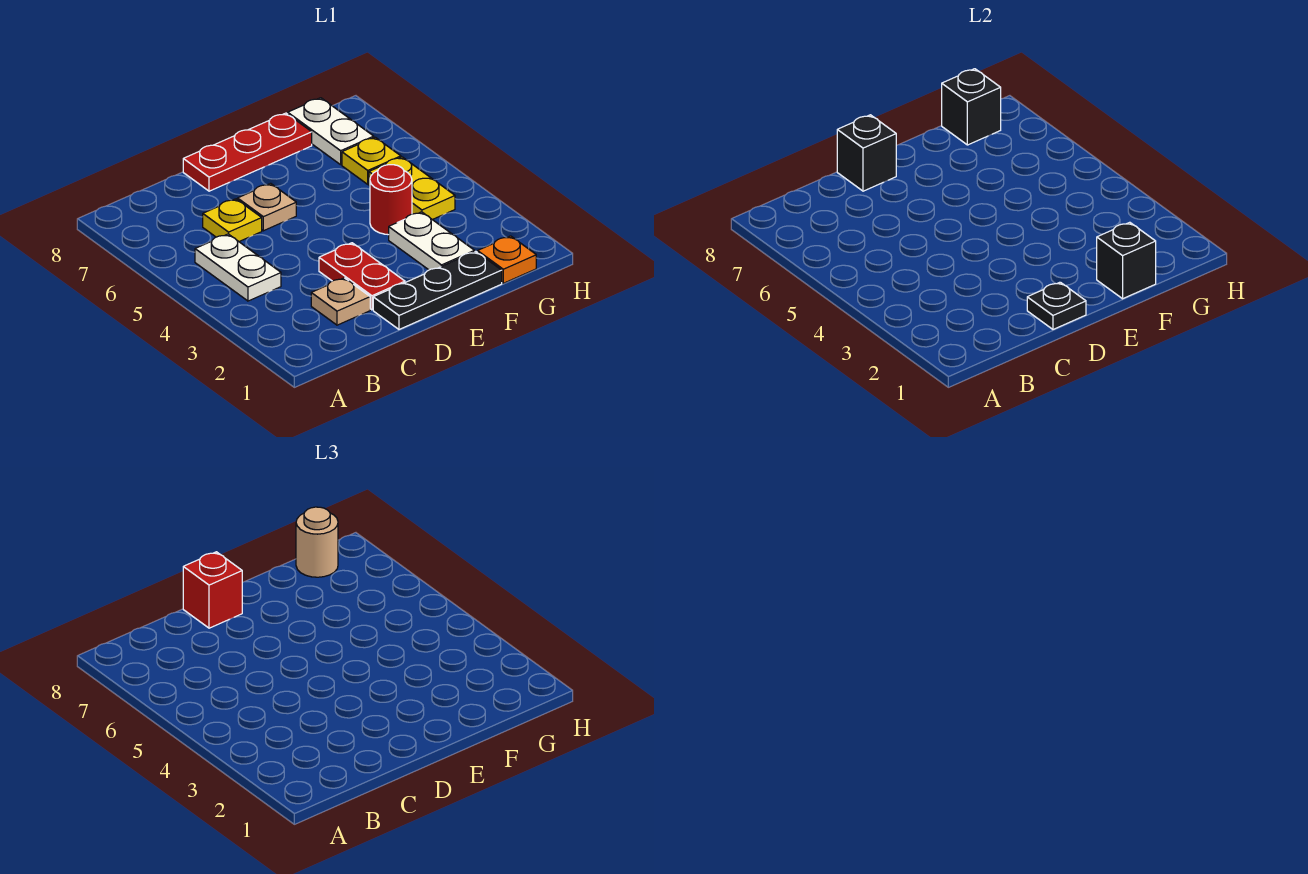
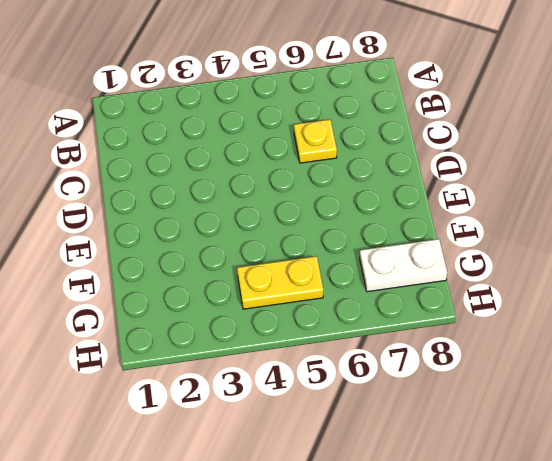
none -> white plate B4:B5 level 1
none -> tan plate C2 level 1
none -> black plate D1:F1 level 1

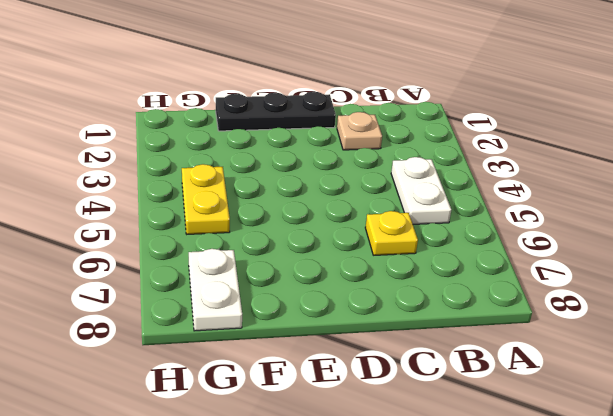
none -> red plate D2:D3 level 1
none -> tan plate D6 level 1
none -> red plate D8:F8 level 1

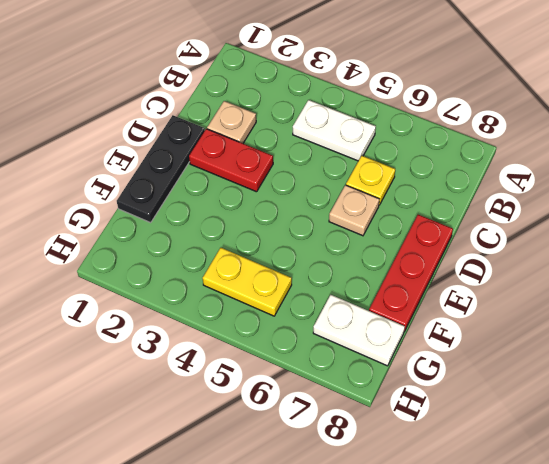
none -> white plate F2:F3 level 1
none -> red round brick F4 level 1
none -> orange plate G1 level 1

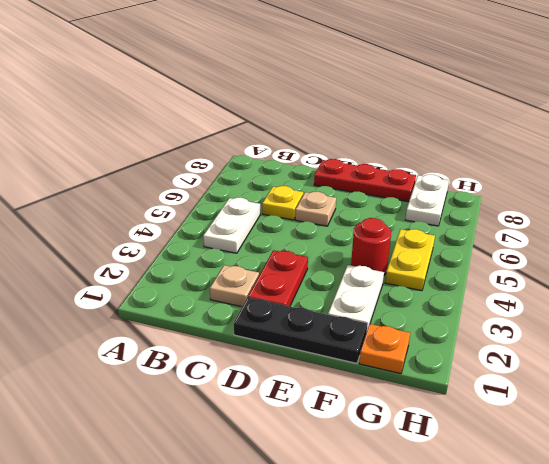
none -> yellow plate G6 level 1
none -> black plate D1 level 2
none -> black brick D8 level 2

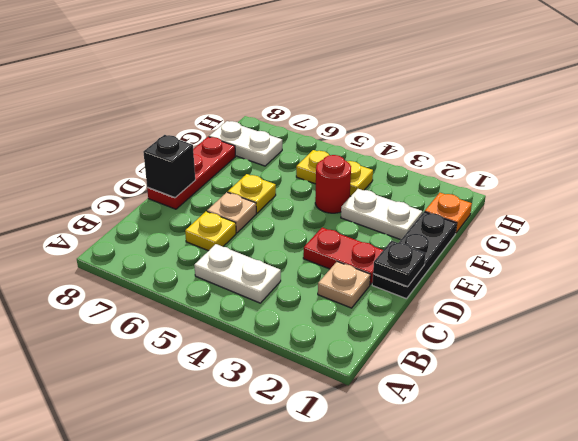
yellow plate E6 level 1 -> yellow plate G6 level 1
none -> black brick F1 level 2
none -> black brick G8 level 2
none -> red brick D8 level 3

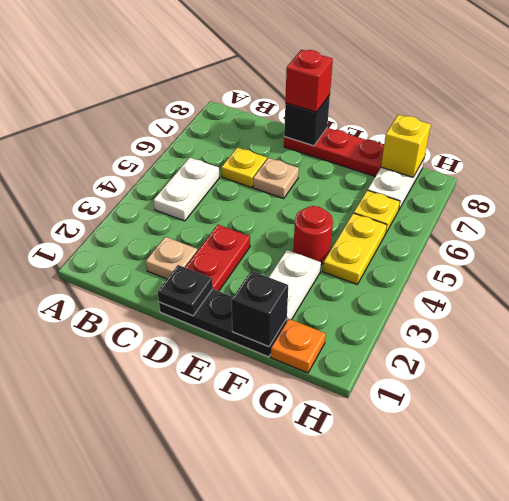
yellow brick G8 level 2 -> black brick G8 level 2
none -> tan round brick G8 level 3

